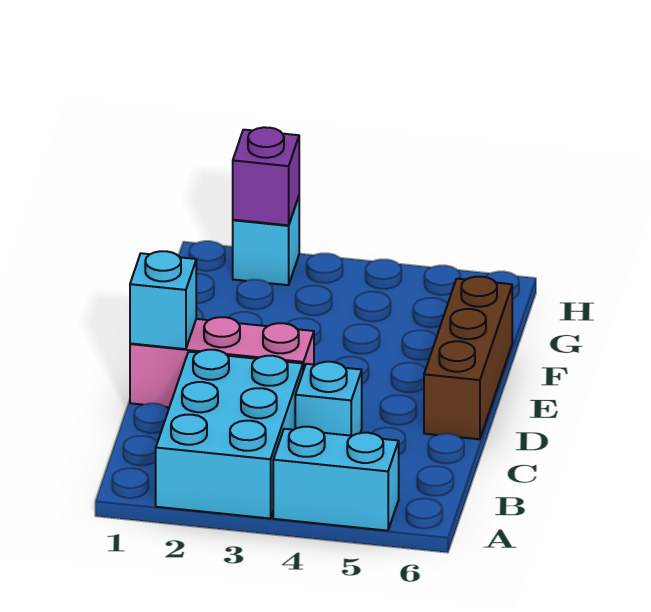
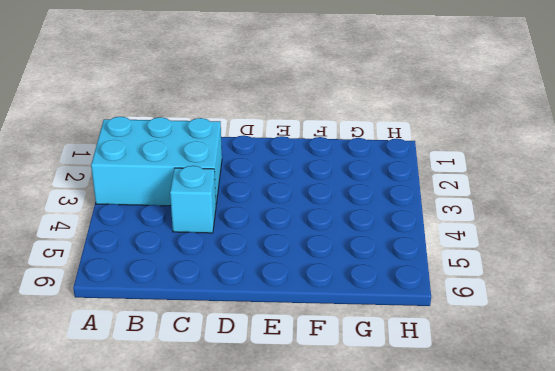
none -> cyan brick A4:A5 level 1
none -> pink brick D1:D3 level 1

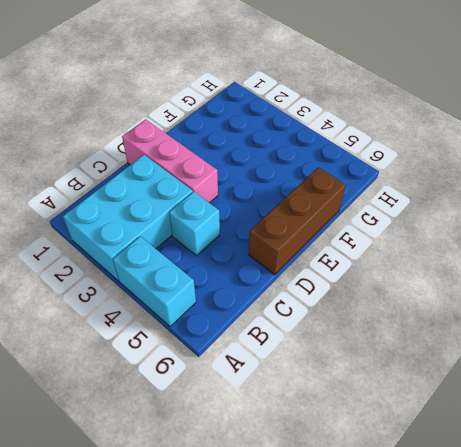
none -> cyan brick H2 level 1
none -> cyan brick D1 level 2

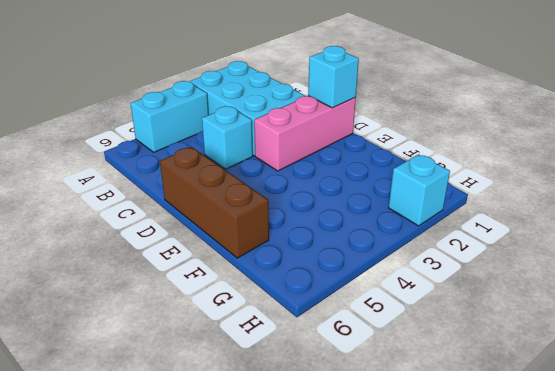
none -> purple brick H2 level 2

